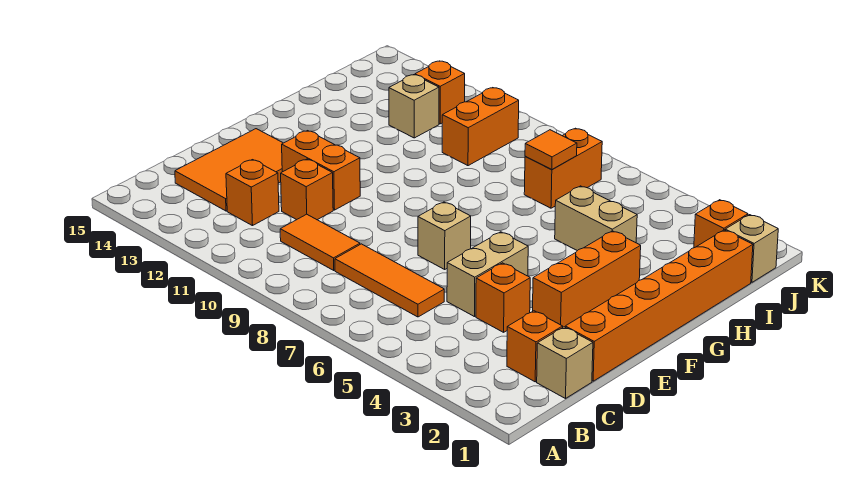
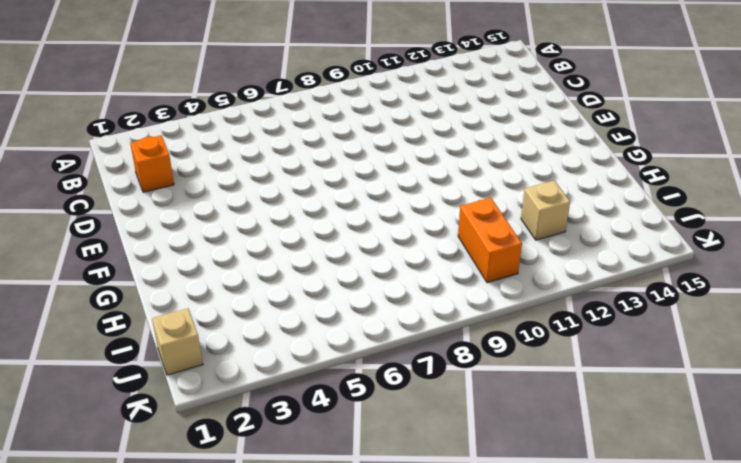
none -> tan brick C1 level 1
none -> orange tile C6:C8 level 1
none -> orange tile C9:C10 level 1

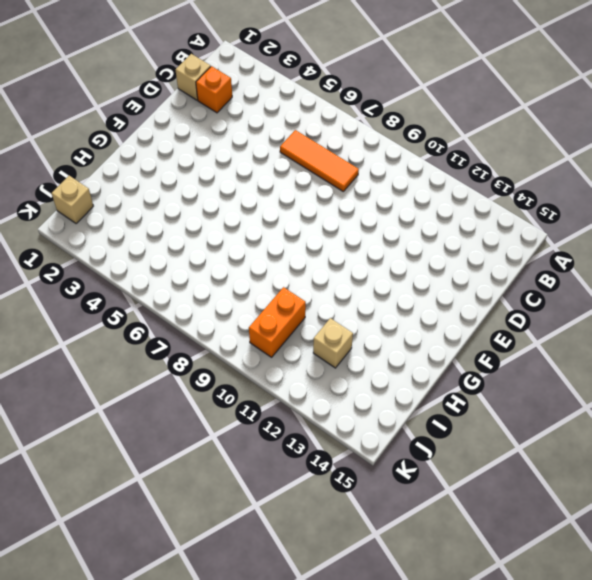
none -> orange tile C9:C10 level 1
none -> orange brick C12 level 1
none -> orange tile C13:E14 level 1

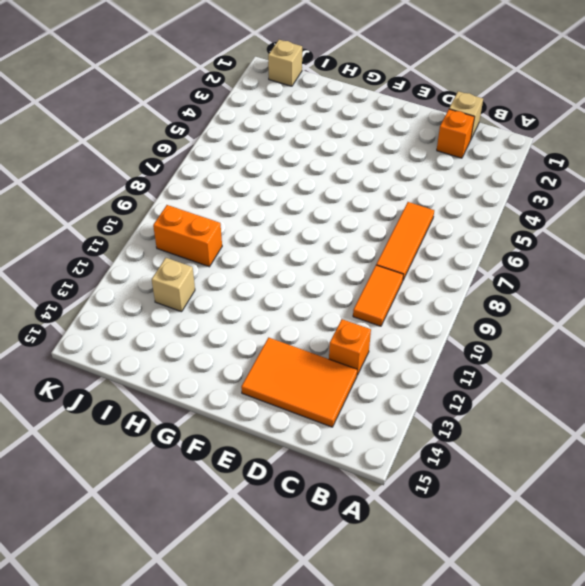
none -> orange brick D1:I1 level 1
none -> orange brick D4 level 1
none -> tan brick D5:E5 level 1

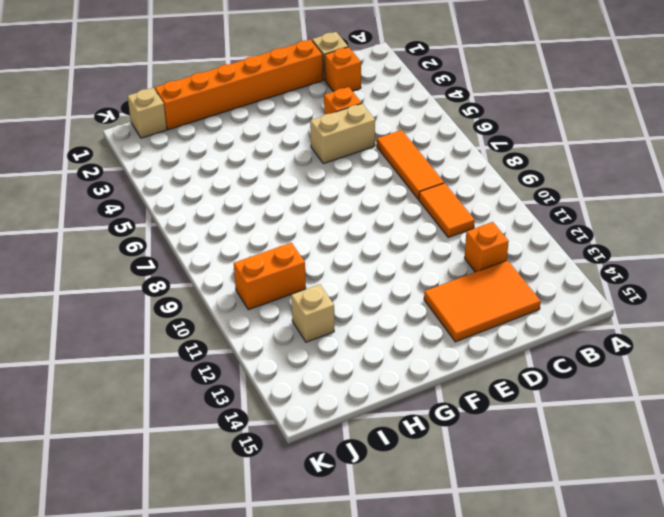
none -> orange brick D11 level 1
none -> orange brick E3:G3 level 1
none -> tan brick E7 level 1

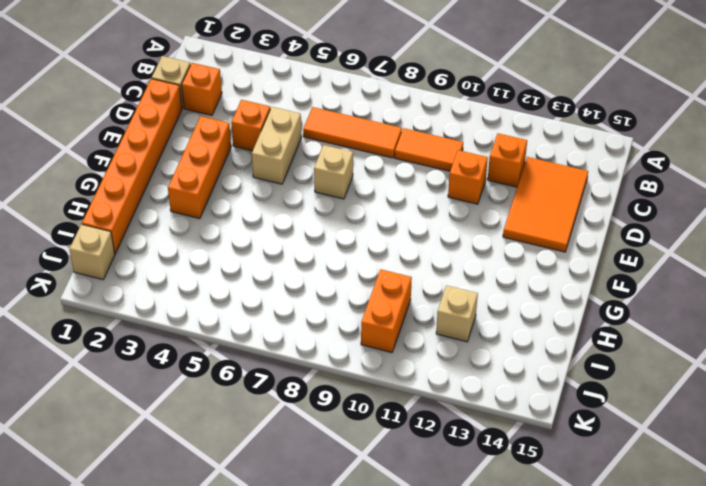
none -> orange brick E11:E12 level 1
none -> tan brick H4:H5 level 1
none -> orange brick I7:J7 level 1

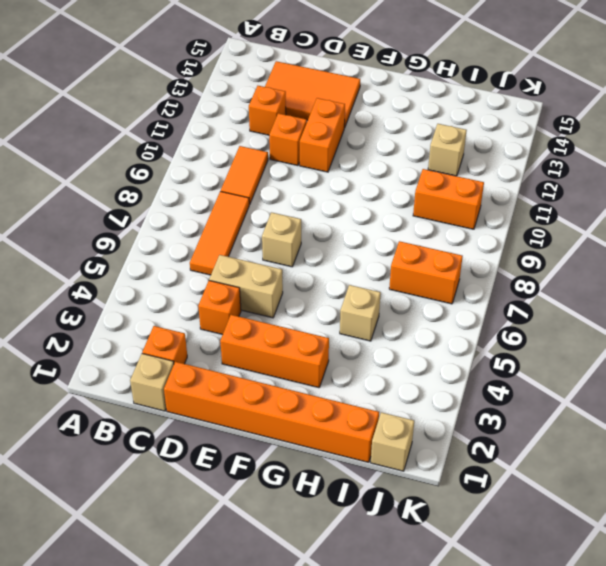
tan brick H5 level 1 -> tan brick H4:H5 level 1
none -> orange brick J2 level 1
none -> orange brick J12 level 1
none -> orange tile I7 level 2

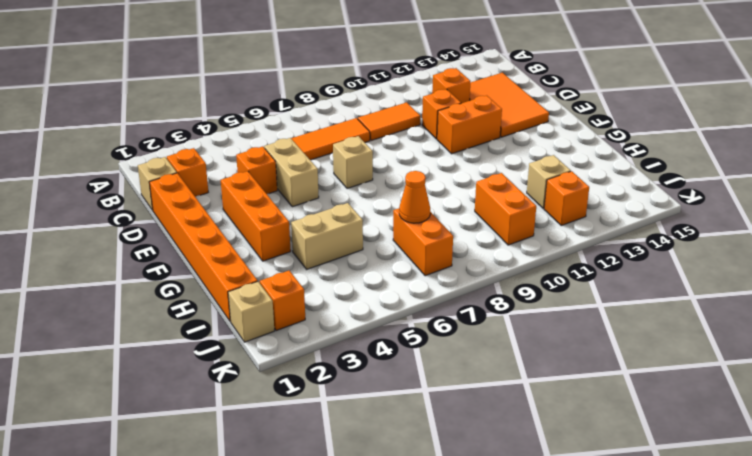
orange cone I7 level 2 -> orange tile I7 level 2

